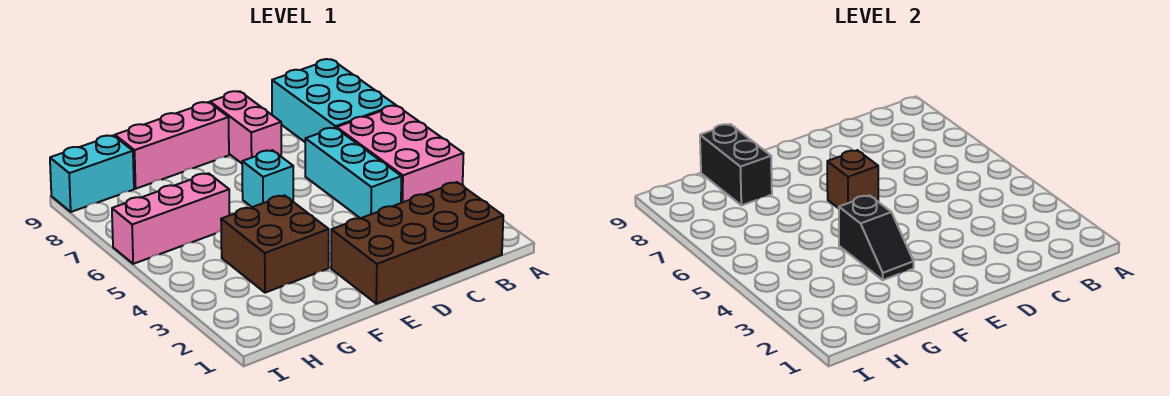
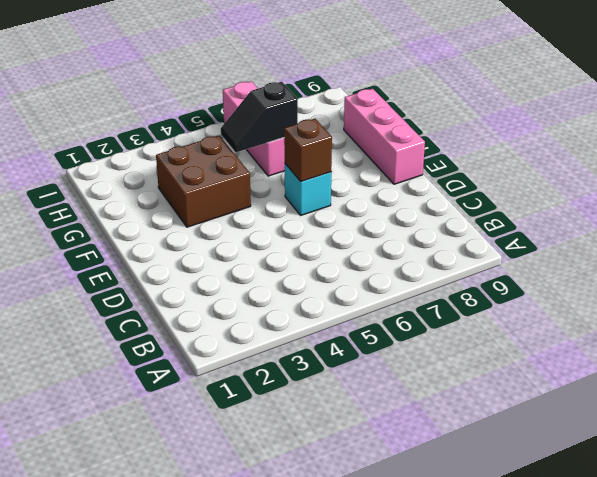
black slope G5:G6 level 2 top 6 -> black slope F3:F4 level 2 top 4
none -> pink brick A4:B6 level 1
none -> cyan brick A7:B9 level 1
none -> brown brick B1:E2 level 1

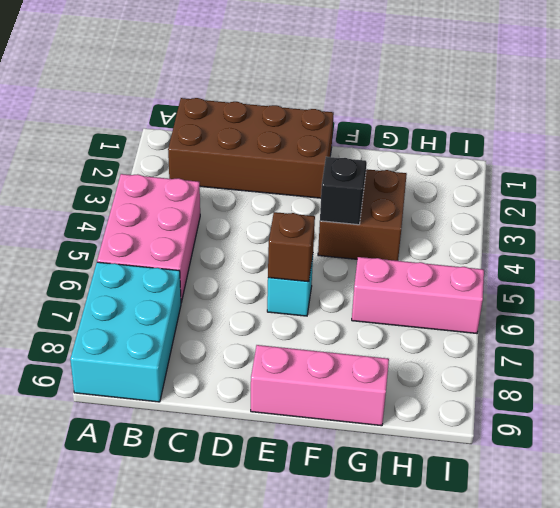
none -> cyan brick C4:C6 level 1
none -> pink brick D8:D9 level 1
none -> cyan brick H9:I9 level 1

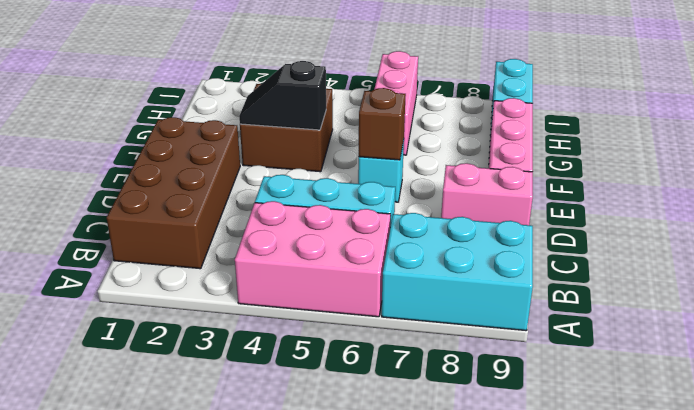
none -> black brick G8:G9 level 2

